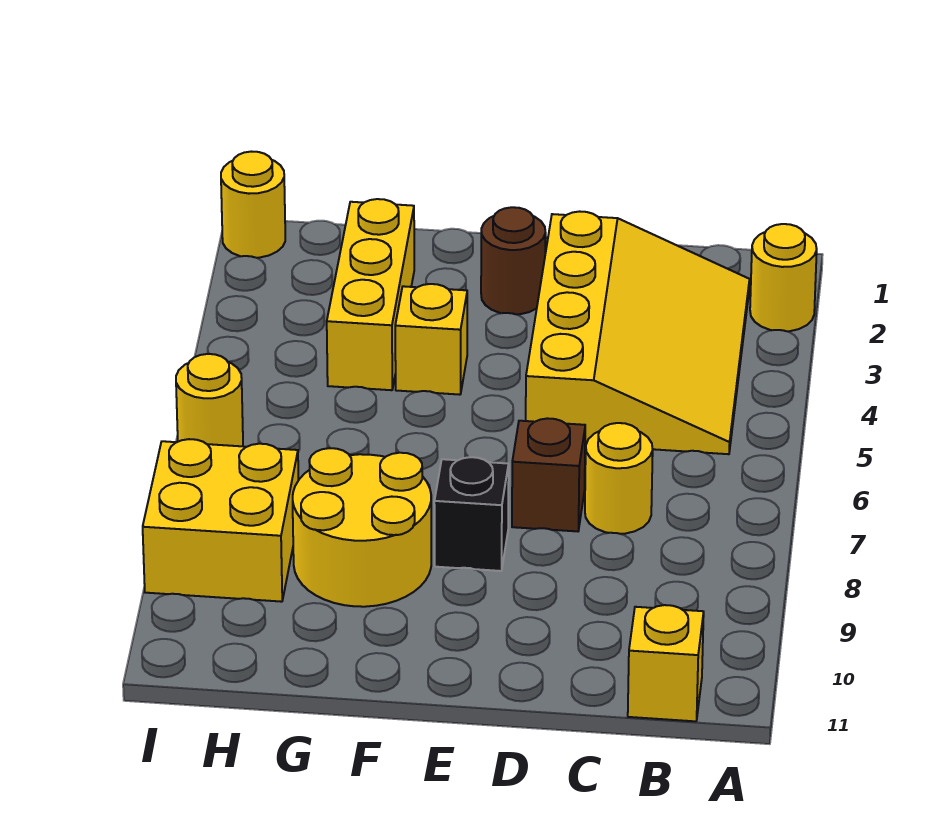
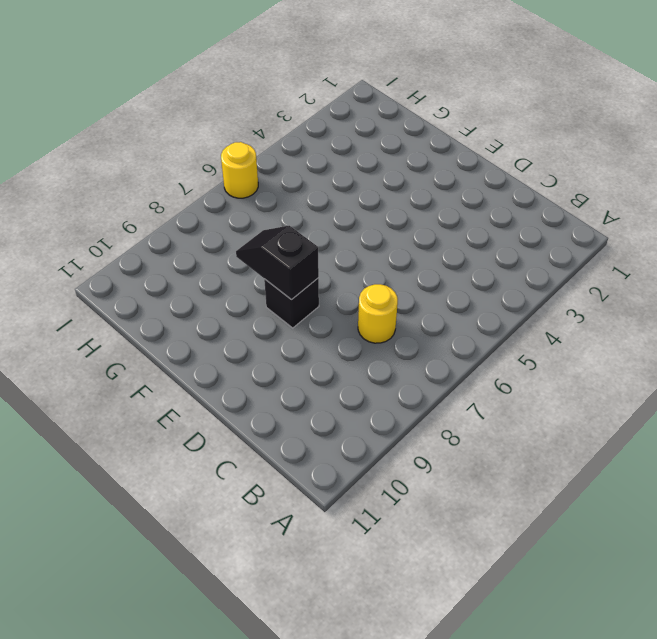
black slope E8:F8 level 2 top E -> none
none -> yellow round brick A2 level 1
none -> yellow slope B2:D5 level 1 top D
none -> yellow brick B11 level 1

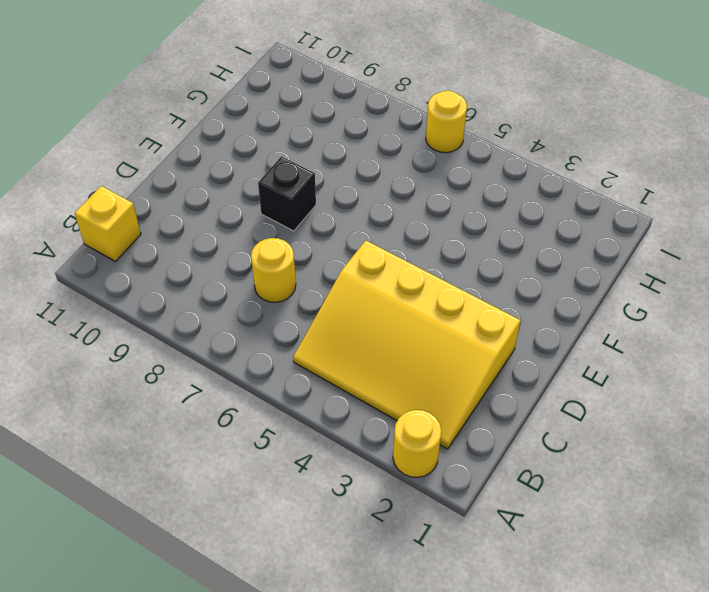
none -> brown brick D7 level 1
none -> brown round brick E2 level 1
none -> yellow brick F4 level 1

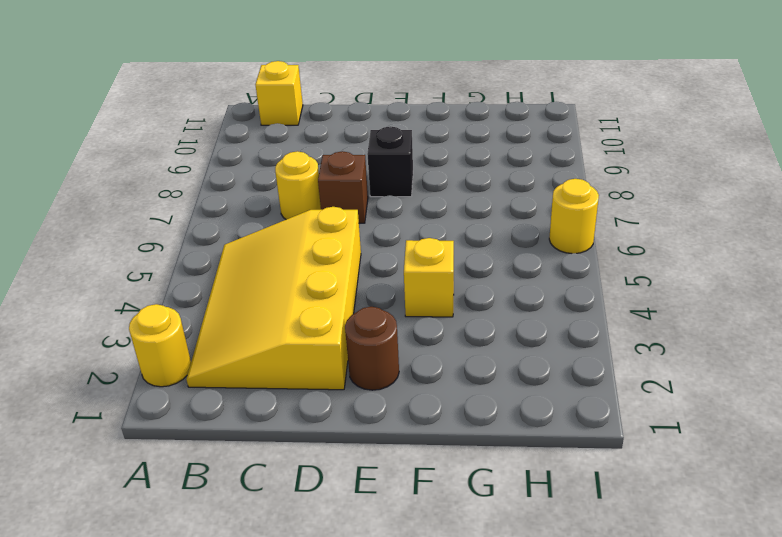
none -> yellow round brick F8:G9 level 1
none -> yellow brick G2:G4 level 1
none -> yellow brick H8:I9 level 1

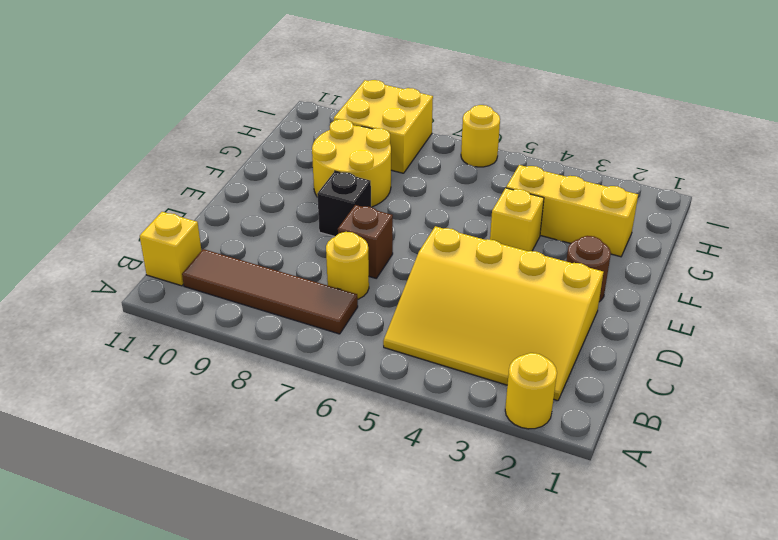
brown tile B7:B10 level 1 -> none
none -> yellow round brick I1 level 1

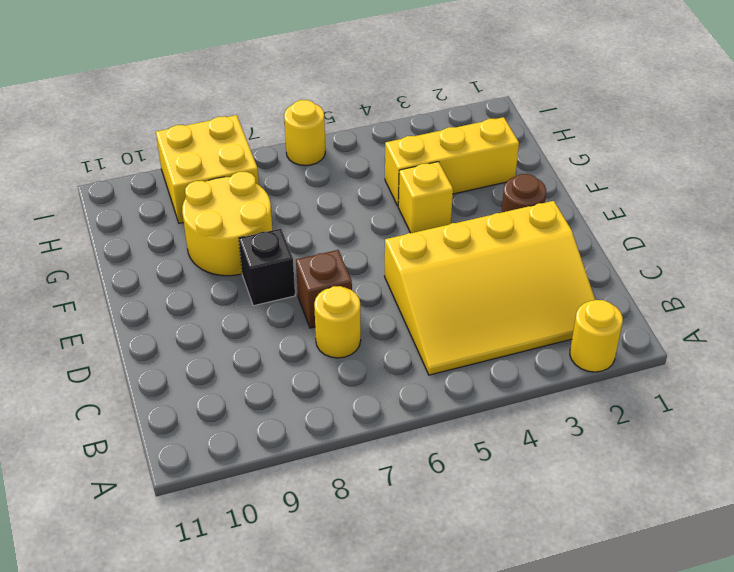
none -> yellow brick B11 level 1
none -> yellow round brick I1 level 1

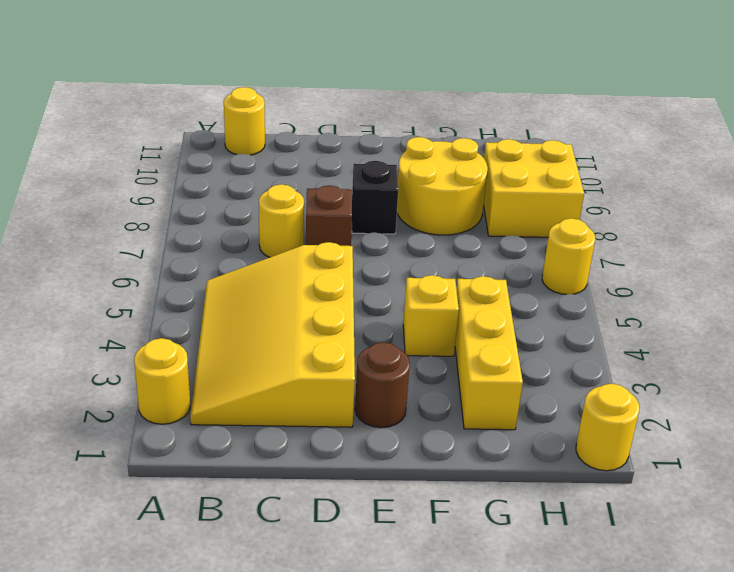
yellow round brick B11 level 1 -> yellow brick B11 level 1

